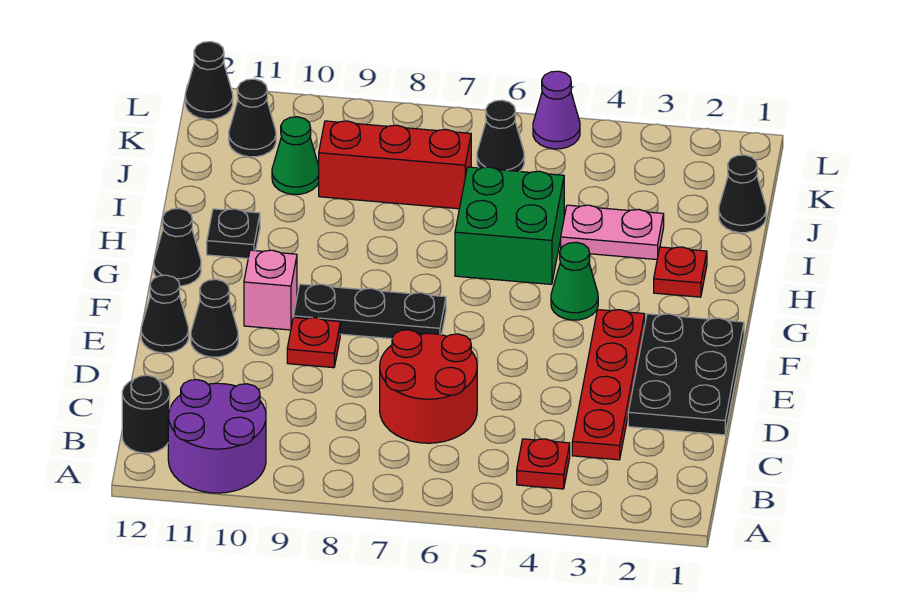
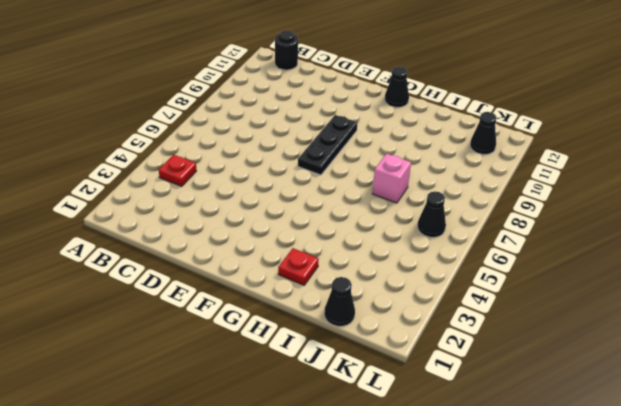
pink brick I7 level 1 -> pink brick F10 level 1
none -> purple round brick A10:B11 level 1
none -> red plate C3:F3 level 1
none -> red round brick C6:D7 level 1

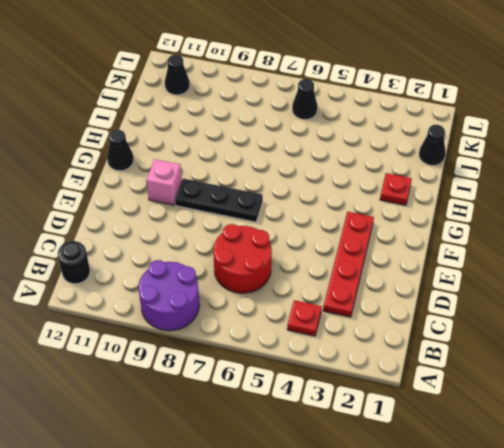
purple round brick A8:B9 level 1 -> purple round brick A10:B11 level 1
none -> black plate D1:F2 level 1
none -> red plate E9 level 1
none -> black cone E11 level 1

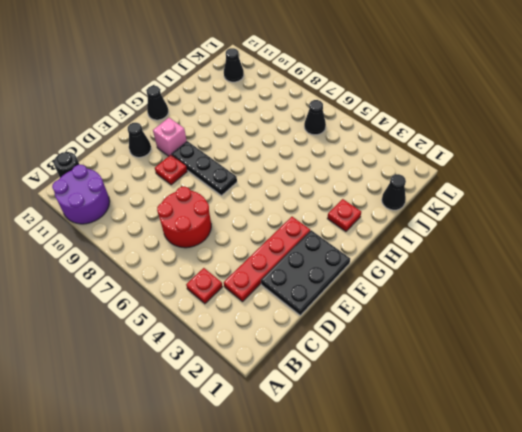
none -> black cone E12 level 1
none -> green cone G4 level 1
none -> green brick H5:I6 level 1

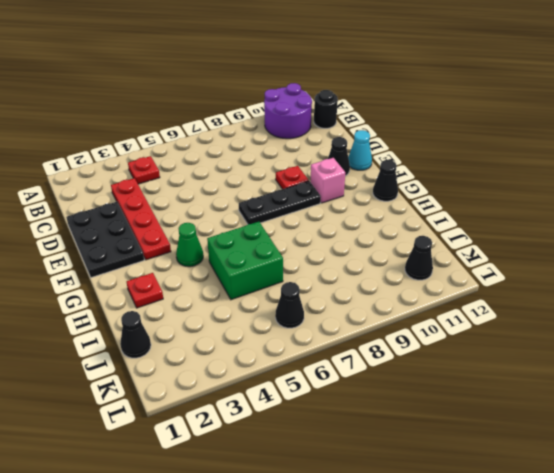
cyan cone E12 level 1 -> black cone E12 level 1
none -> red round brick C6:D7 level 1
none -> black plate H11 level 1
none -> pink plate I3:I4 level 1

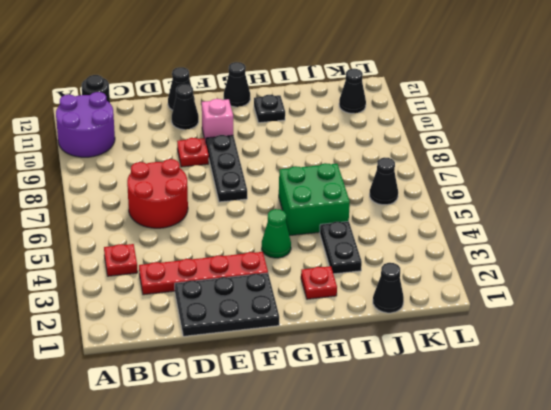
black plate I3:I4 level 1 -> pink plate I3:I4 level 1
none -> red brick J7:J9 level 1
none -> green cone J10 level 1
none -> purple cone L5 level 1

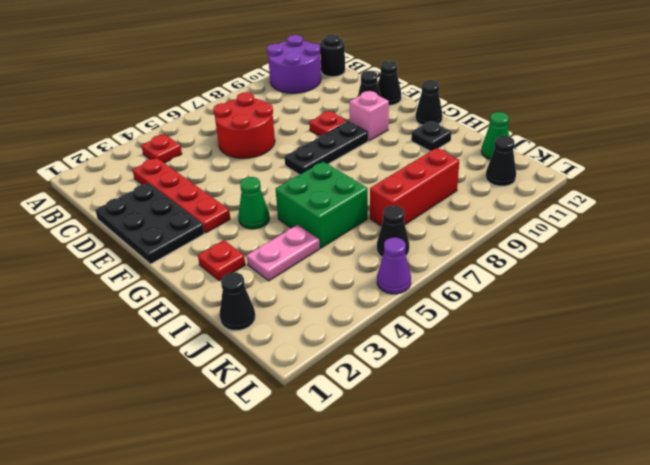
green cone J12 level 1 -> green cone J10 level 1
none -> black cone L12 level 1

